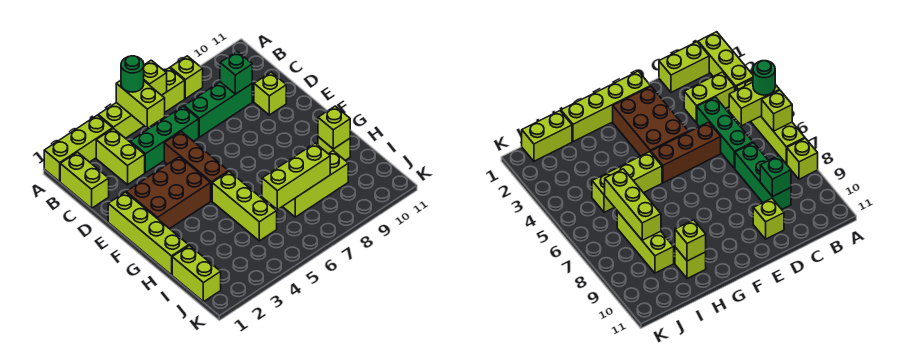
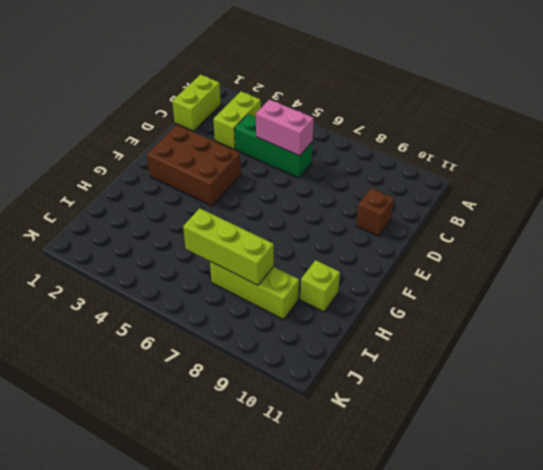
pink brick C5:C6 level 2 -> none
brown brick D10 level 1 -> lime brick D10 level 1
none -> lime brick A1:A3 level 1
none -> lime brick A4:A7 level 1
none -> lime brick A8 level 1

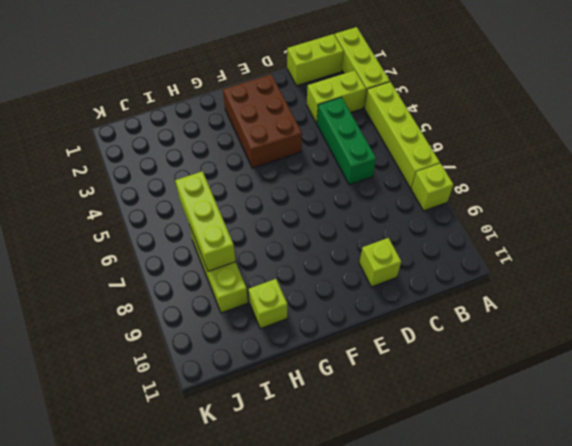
none -> green brick C7:C9 level 1
none -> brown brick D5:F5 level 1
none -> lime brick E1:H1 level 1

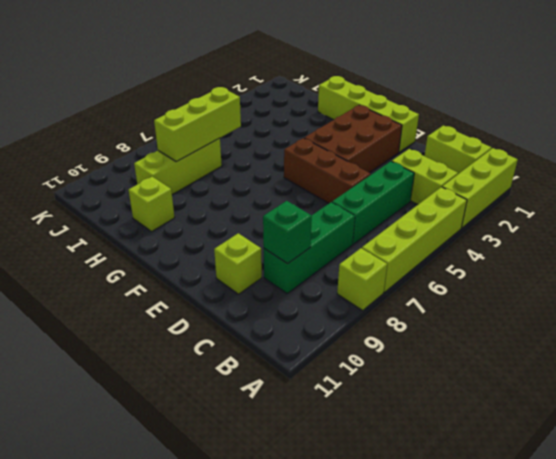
none -> lime brick G5:I5 level 1
none -> lime brick I1:J1 level 1
none -> lime brick A5:B5 level 2

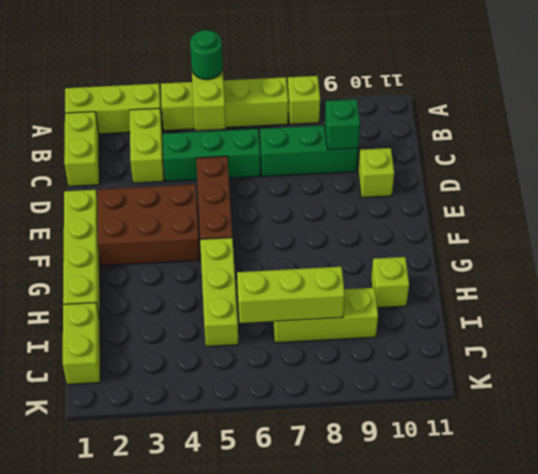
none -> lime brick A6 level 2
none -> lime brick H10 level 2

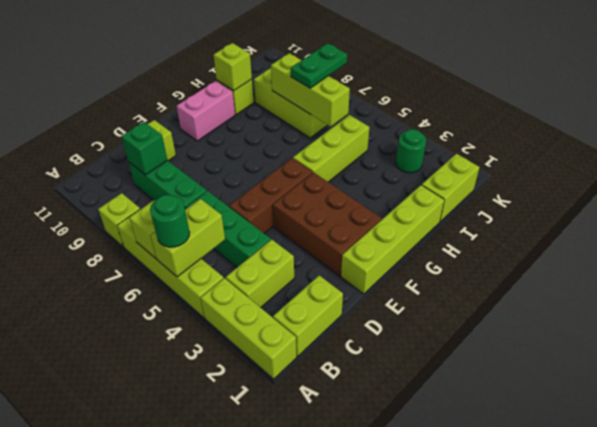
pink brick F10:G10 level 1 -> none
green plate I7:J7 level 3 -> none
green round brick J3 level 1 -> none

